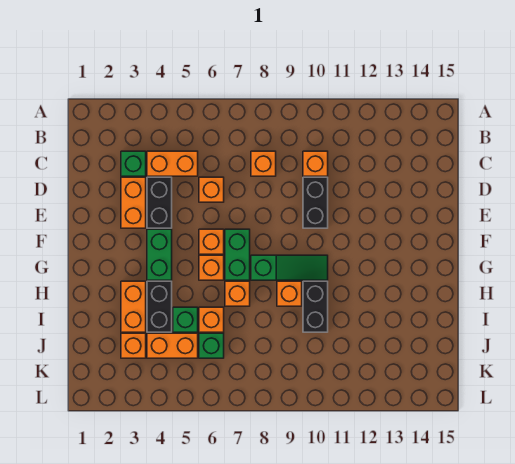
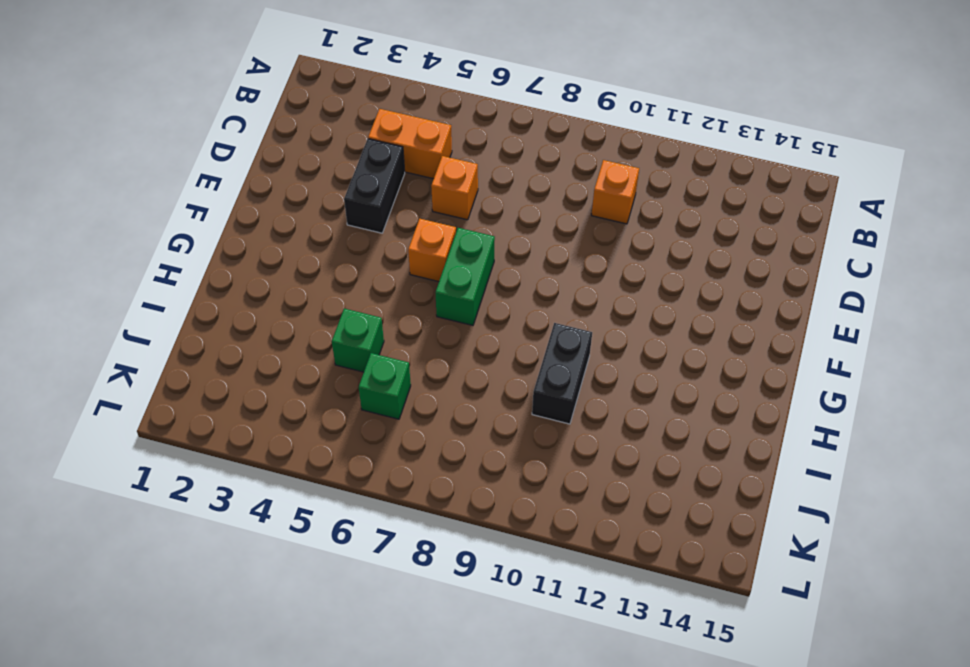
none -> green brick C3 level 1
none -> orange brick C8 level 1
none -> orange brick D3:E3 level 1

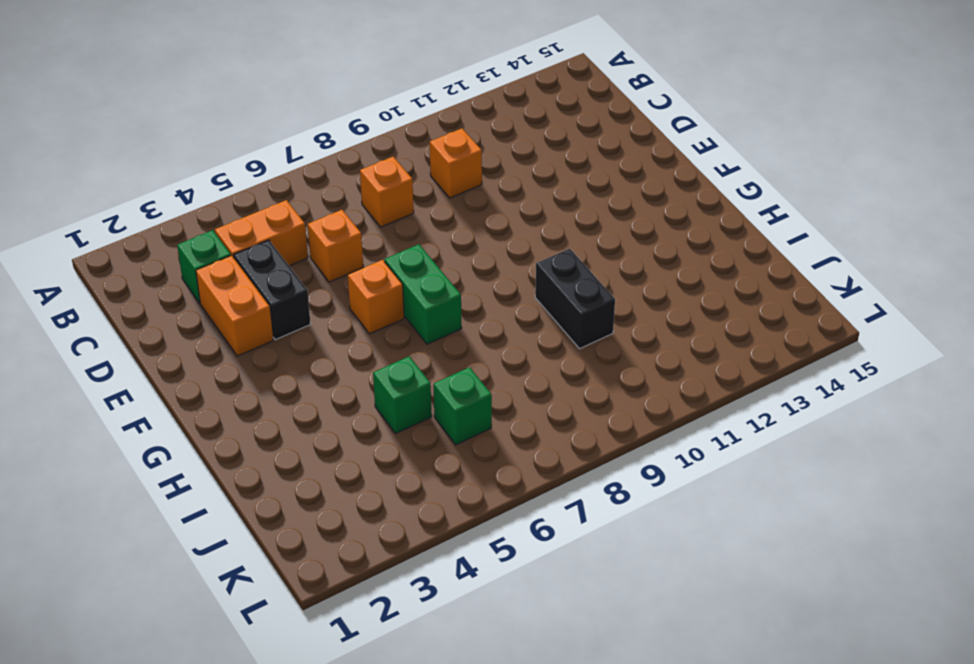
none -> black brick D10:E10 level 1
none -> green brick F4:G4 level 1
none -> orange brick G6 level 1

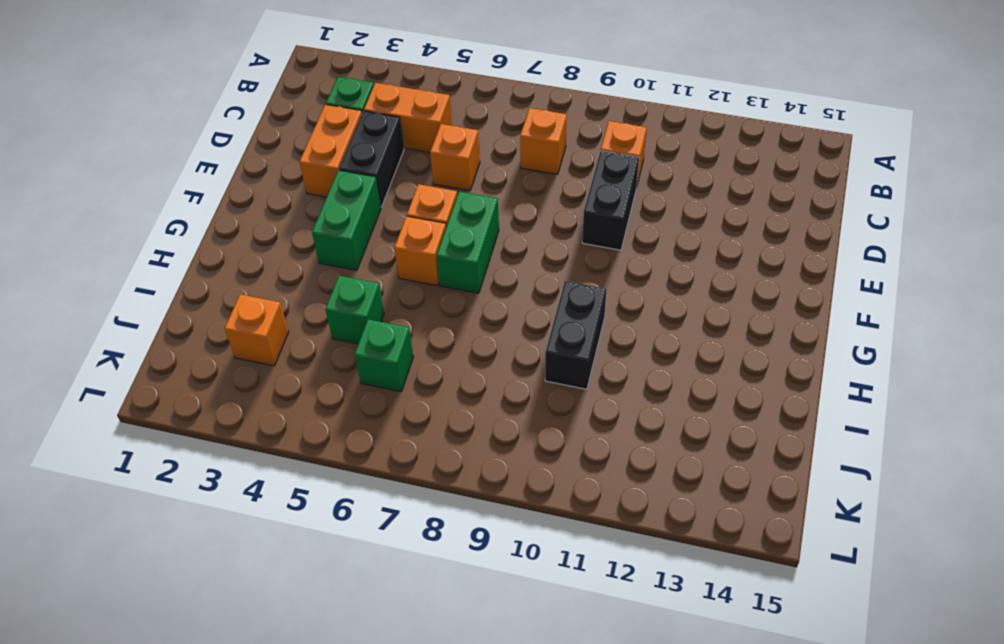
none -> green slope G8:G10 level 1 top 8
none -> orange brick H3:I3 level 1
none -> black brick H4:I4 level 1

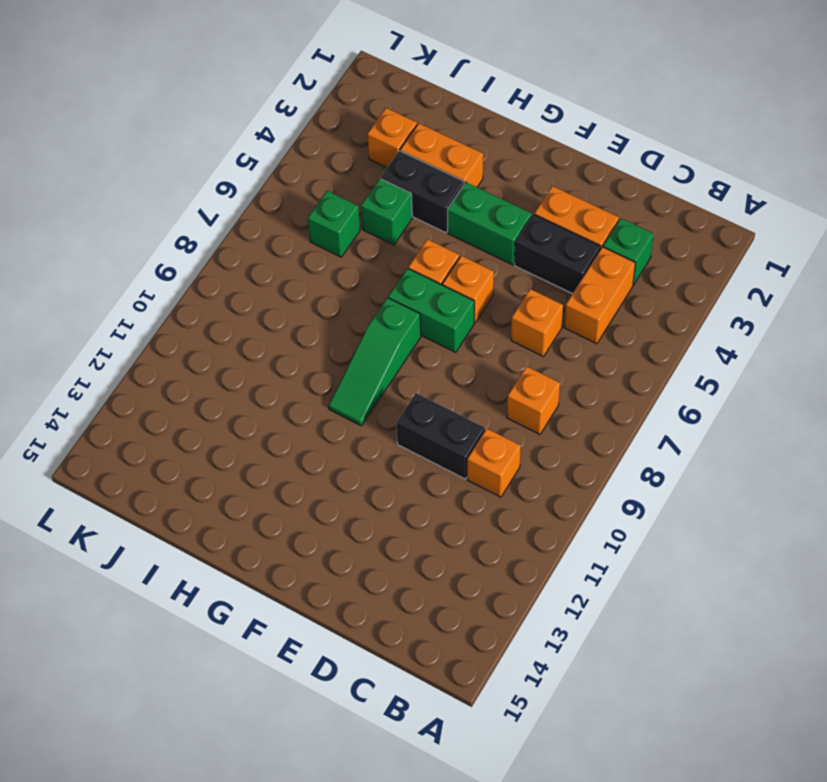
none -> orange brick H7 level 1
none -> orange brick H9 level 1
none -> black brick H10:I10 level 1

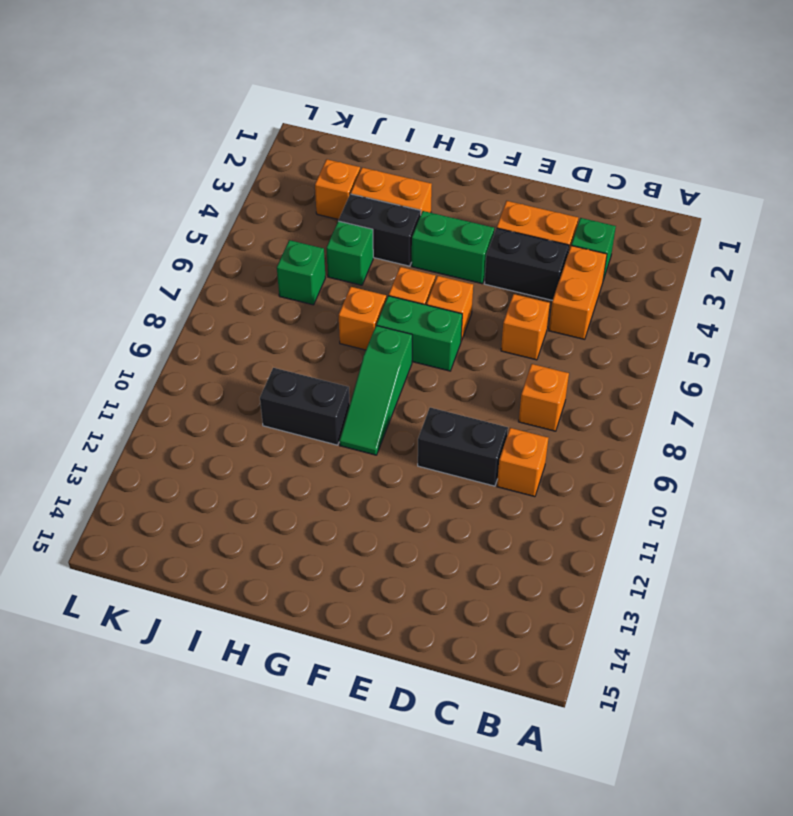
none -> orange brick H9 level 1
none -> orange brick I6 level 1
none -> orange brick J4:J5 level 1

